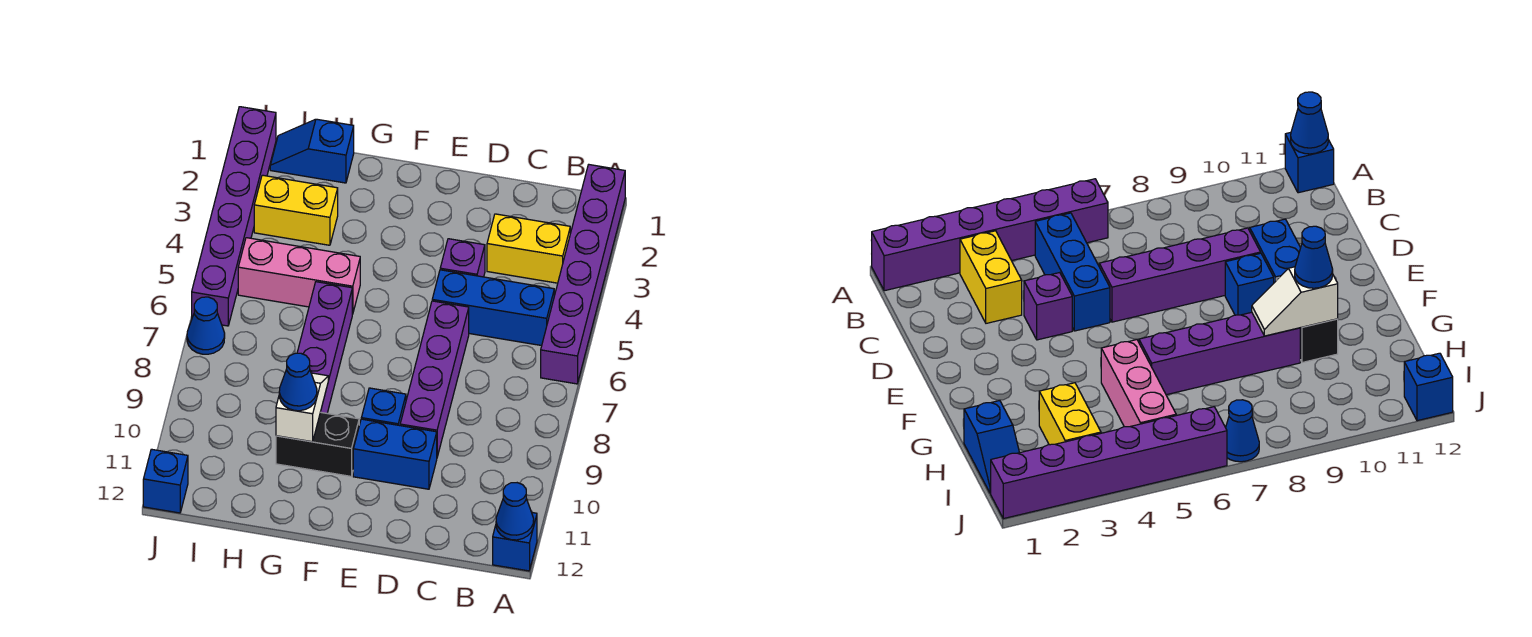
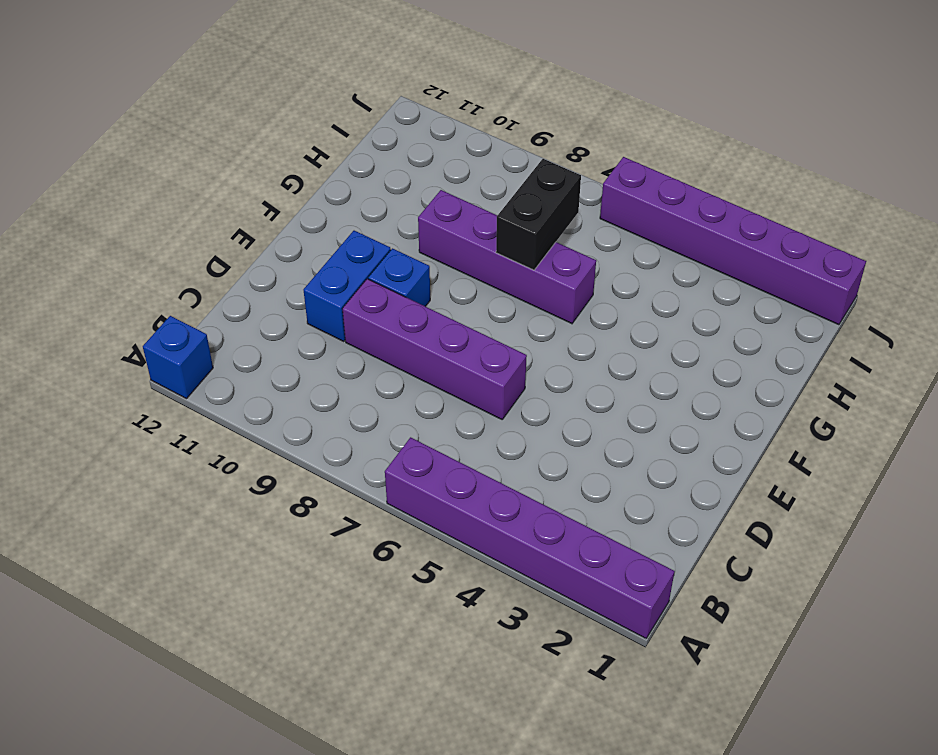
black brick G7:H7 level 2 -> black brick F10:G10 level 1
none -> yellow brick B3:C3 level 1
none -> blue brick B5:D5 level 1
none -> purple brick D4 level 1

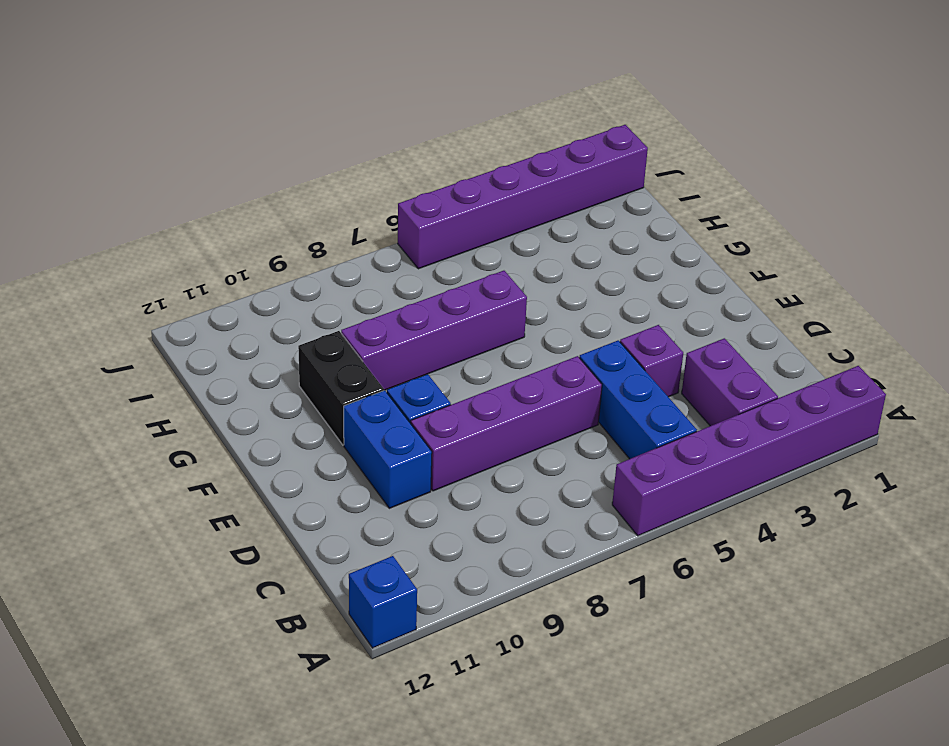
purple brick B3:C3 level 1 -> yellow brick B3:C3 level 1
none -> pink brick G5:I5 level 1
none -> blue slope H1:I1 level 1 top H
none -> yellow brick H3:I3 level 1

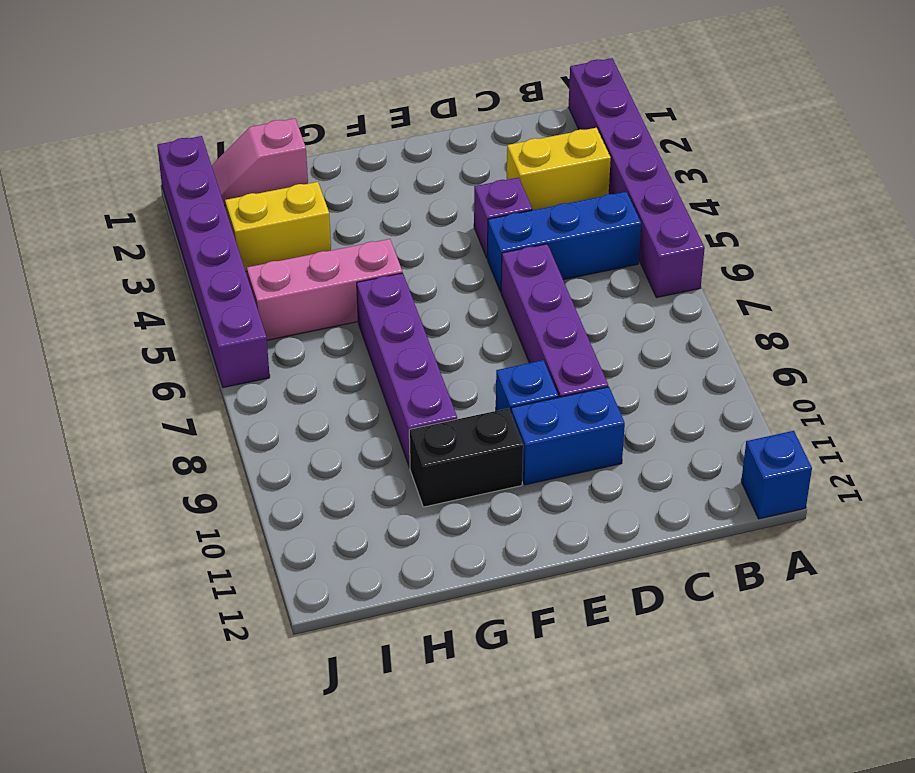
pink slope H1:I1 level 1 top H -> blue slope H1:I1 level 1 top H
none -> blue cone J7 level 1
none -> blue brick J12 level 1
none -> blue cone A12 level 2

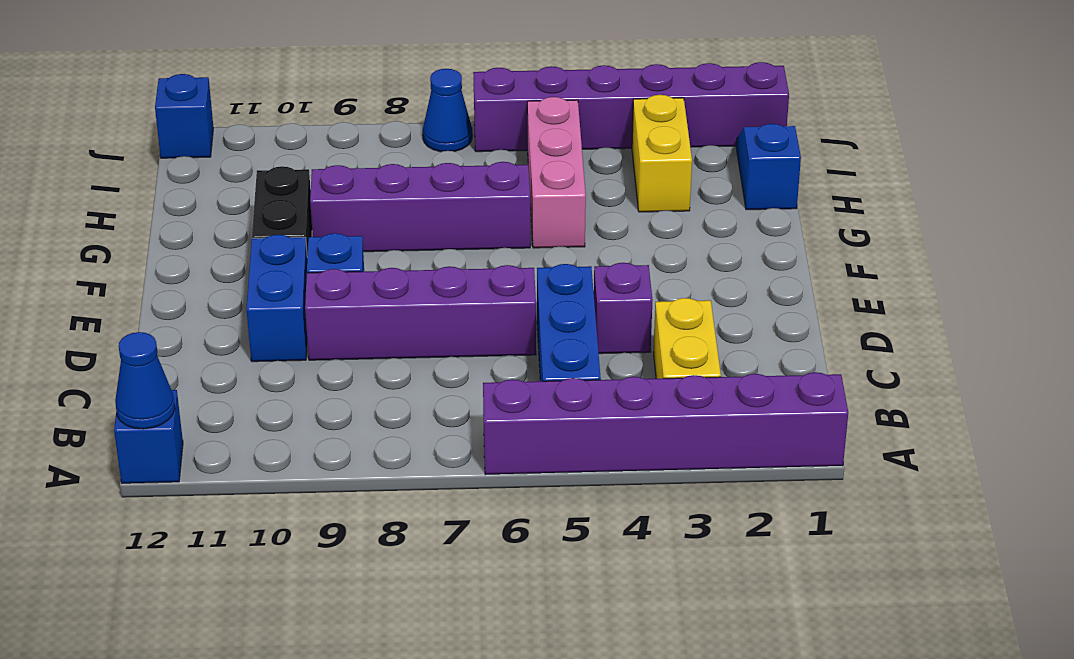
none -> white slope G9:G10 level 2 top 10
none -> blue cone G10 level 3

